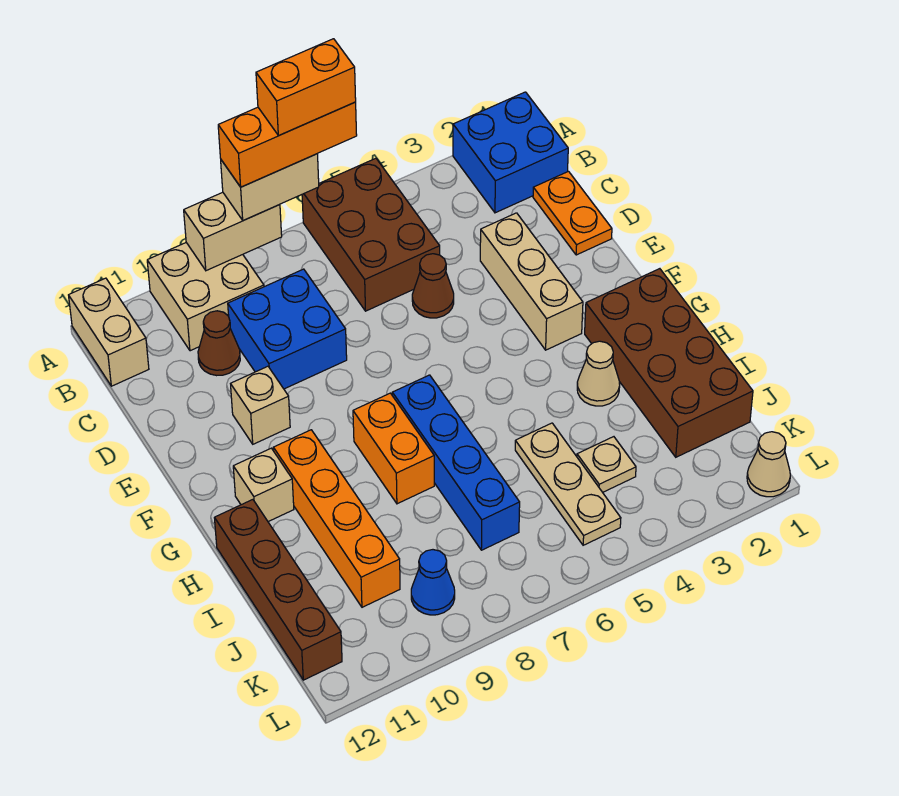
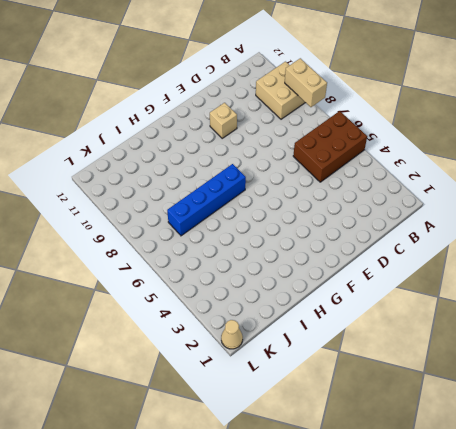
none -> blue brick A1:B2 level 1
none -> tan brick A12:B12 level 1
none -> orange plate C1:D1 level 1

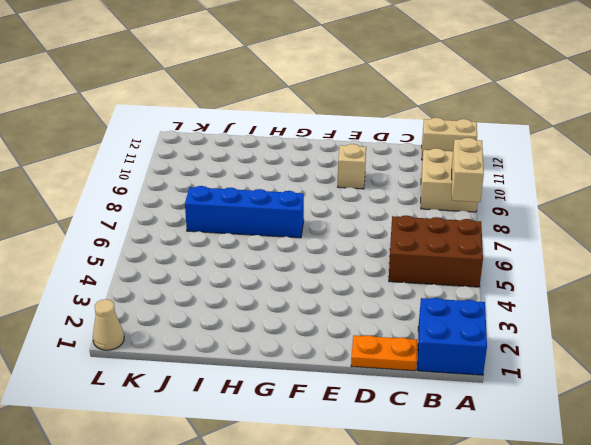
none -> blue brick C8:D9 level 1
none -> brown cone C10 level 1
none -> tan brick D3:F3 level 1

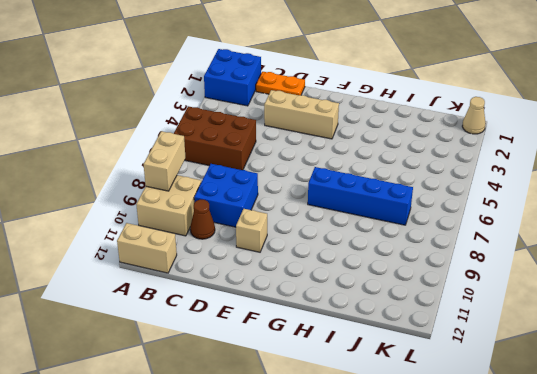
none -> brown cone D5 level 1
none -> brown brick G1:J2 level 1
none -> orange brick G8:H8 level 1

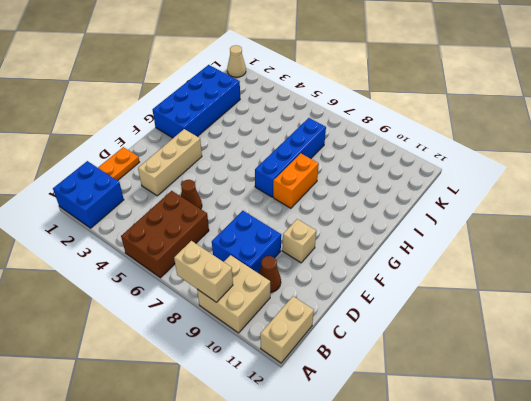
blue brick G1:J2 level 1 -> brown brick G1:J2 level 1
none -> orange brick G10:J10 level 1
none -> tan brick G11 level 1
none -> tan cone H3 level 1

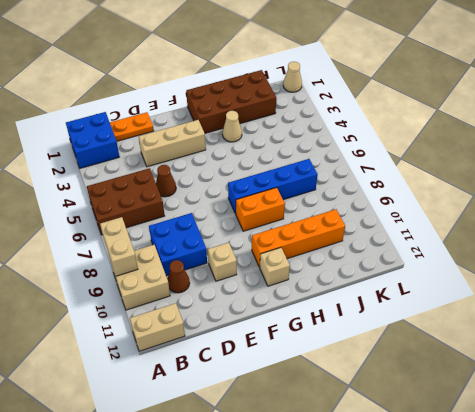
none -> brown brick H12:K12 level 1
none -> tan plate I5:K5 level 1
none -> tan plate J4 level 1

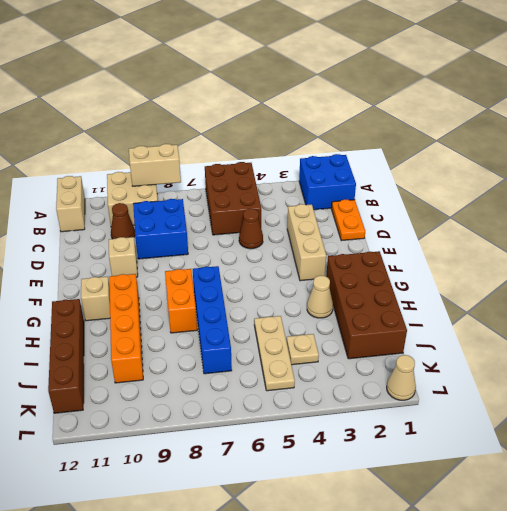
none -> blue cone K9 level 1
none -> tan brick A7:A8 level 3
none -> orange brick A6:A8 level 4

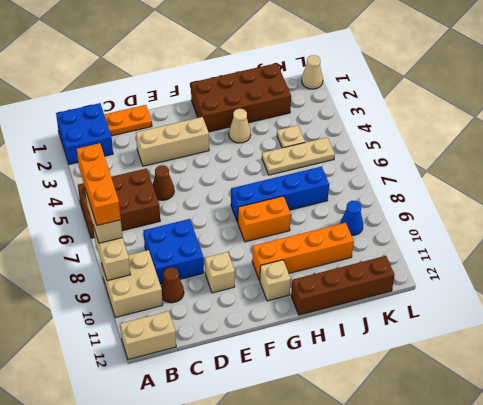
none -> orange brick A6:A7 level 5

